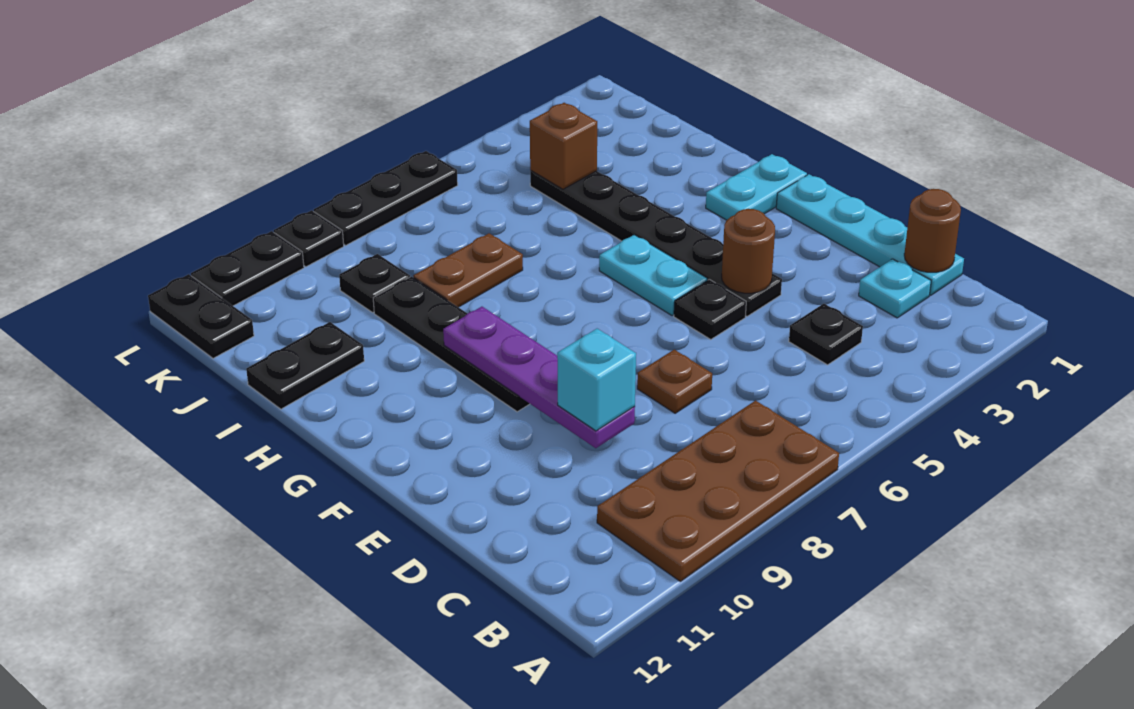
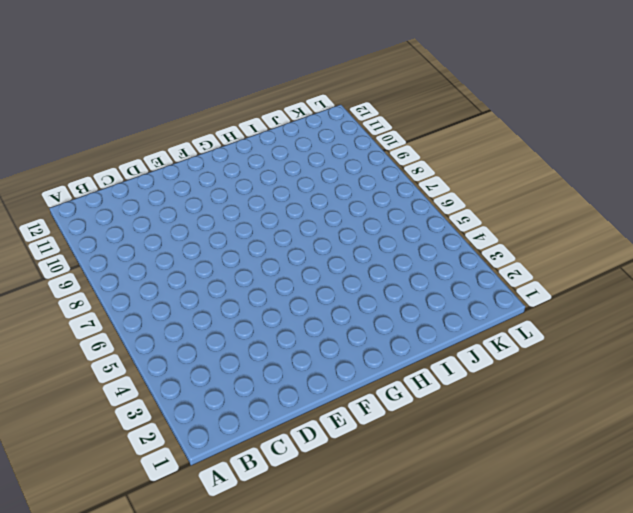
none -> brown plate A7:B10 level 1
none -> cyan plate C1:F1 level 1
none -> cyan plate C2 level 1

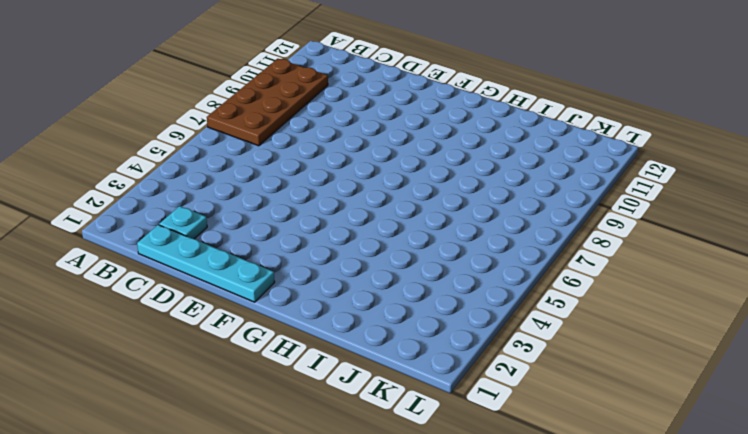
none -> black plate C4 level 1
none -> brown plate D7 level 1
none -> black plate E4:J4 level 1

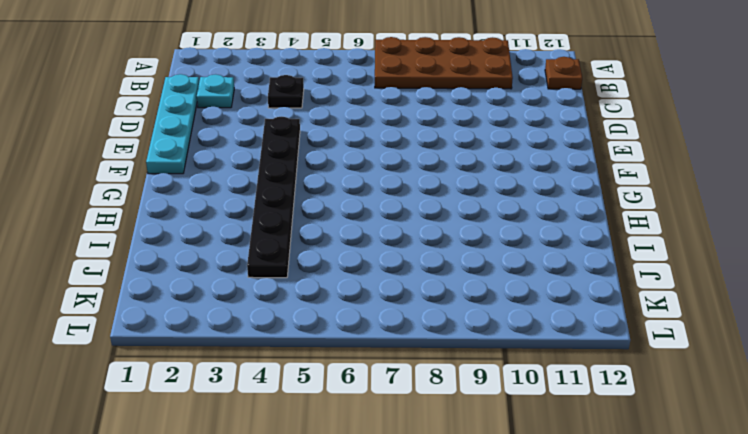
brown plate B12 level 1 -> brown plate D7 level 1
none -> black plate E5 level 1
none -> cyan plate F5:G5 level 1
none -> black plate F9:I9 level 1

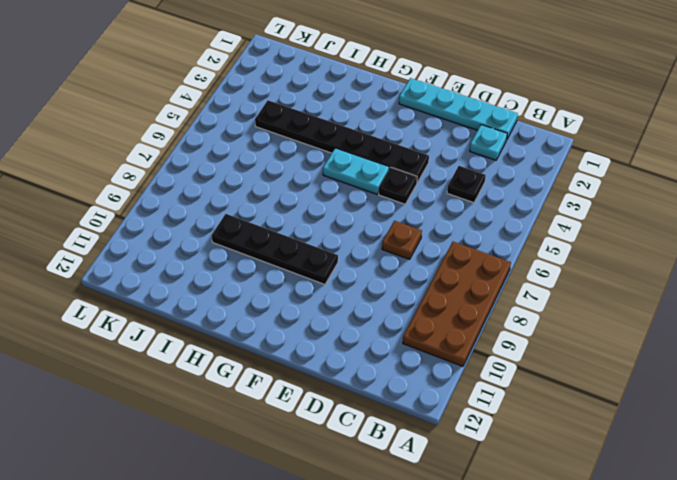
none -> cyan plate G1:G2 level 1
none -> brown plate I7:I8 level 1
none -> black plate I11:I12 level 1

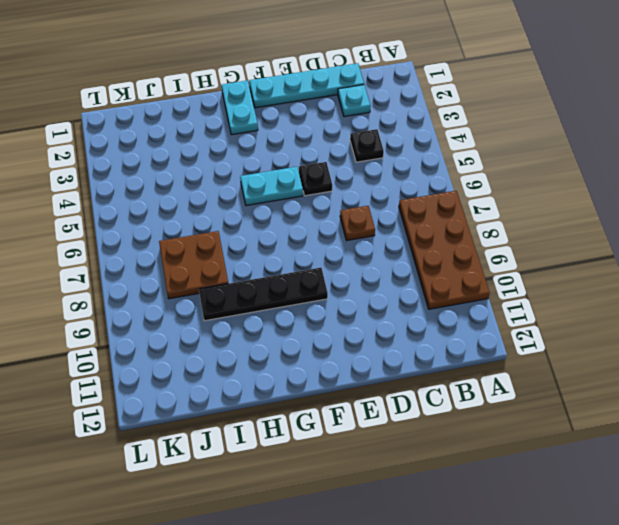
brown plate I7:J8 level 1 -> brown plate I7:I8 level 1
none -> black plate E4:J4 level 1
none -> black plate I11:I12 level 1
none -> black plate J9 level 1

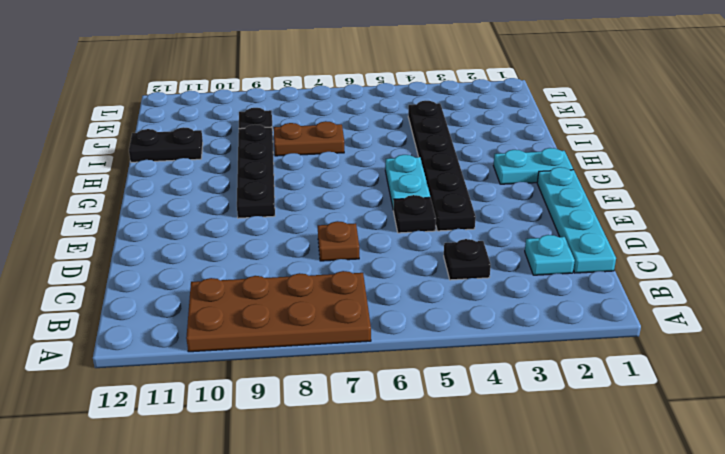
none -> black plate K12:L12 level 1
none -> black plate L6:L8 level 1
none -> black plate L9 level 1

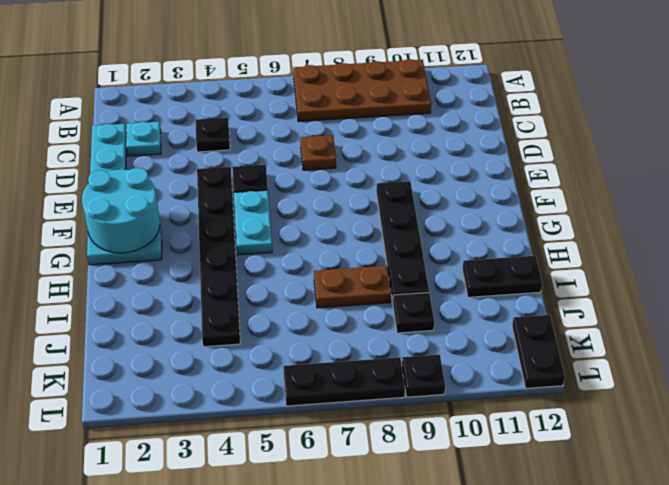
cyan round brick F1:G2 level 2 -> none
none -> black plate L10:L11 level 1
none -> brown round brick C1 level 2
none -> purple plate D9:G9 level 2

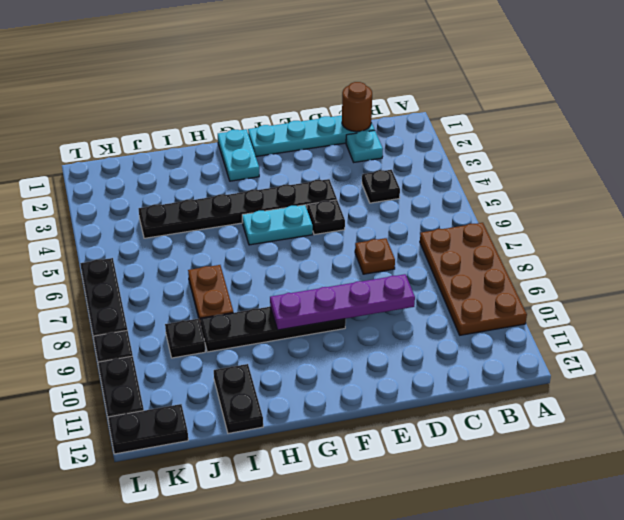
none -> brown round brick E4 level 2
none -> brown brick J4 level 2
none -> cyan brick D9 level 3

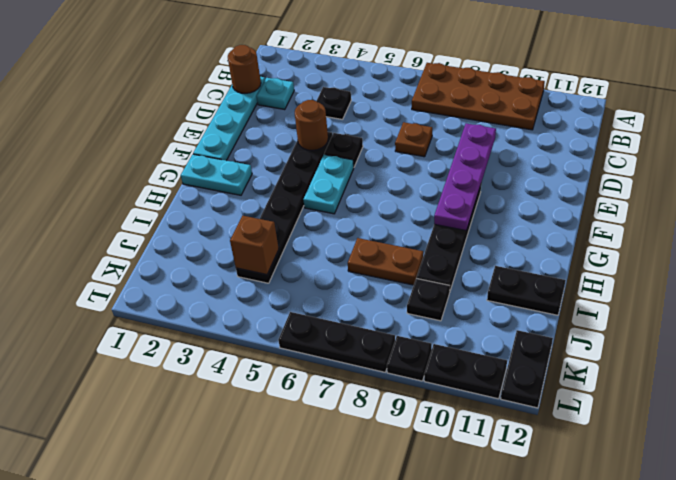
none -> cyan brick D9 level 3

